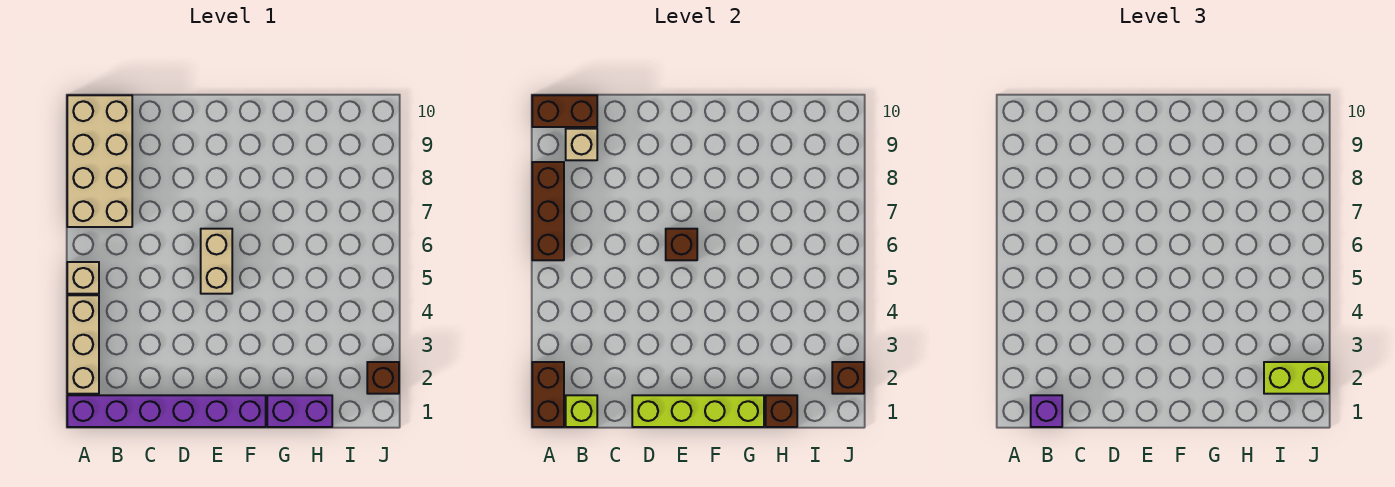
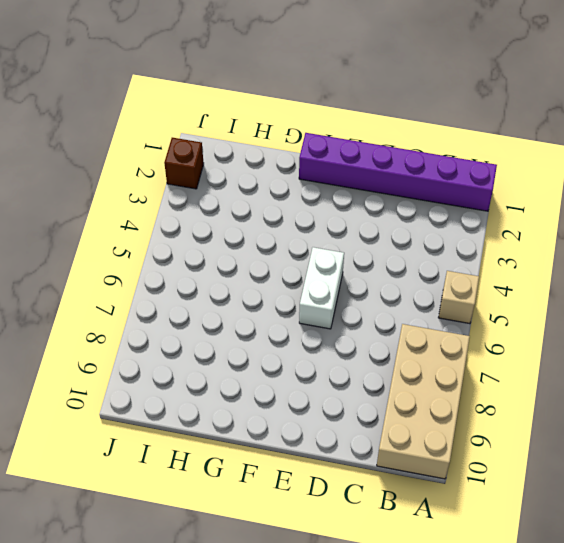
white brick E5:E6 level 1 -> tan brick E5:E6 level 1
none -> tan brick A2:A4 level 1
none -> purple brick G1:H1 level 1
none -> brown brick A1:A2 level 2

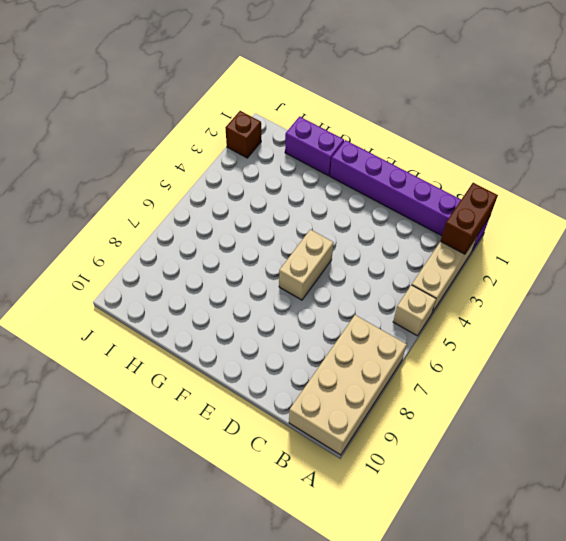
none -> brown brick A6:A8 level 2
none -> brown brick A10:B10 level 2
none -> lime brick B1 level 2

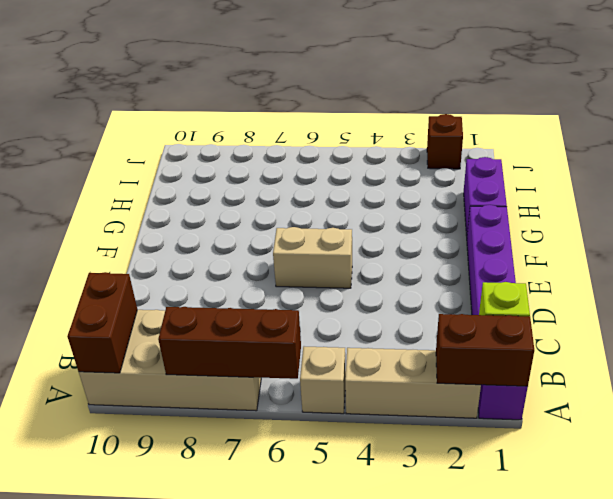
none -> tan brick B9 level 2
none -> lime brick D1:G1 level 2
none -> brown brick E6 level 2

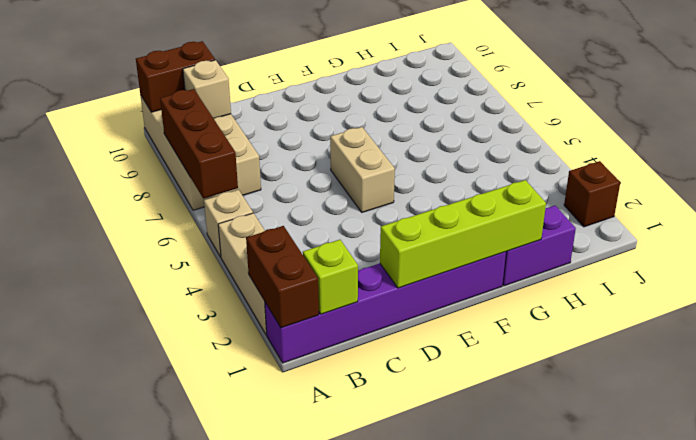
none -> brown brick E6 level 2
none -> brown brick H1 level 2
none -> brown brick J2 level 2

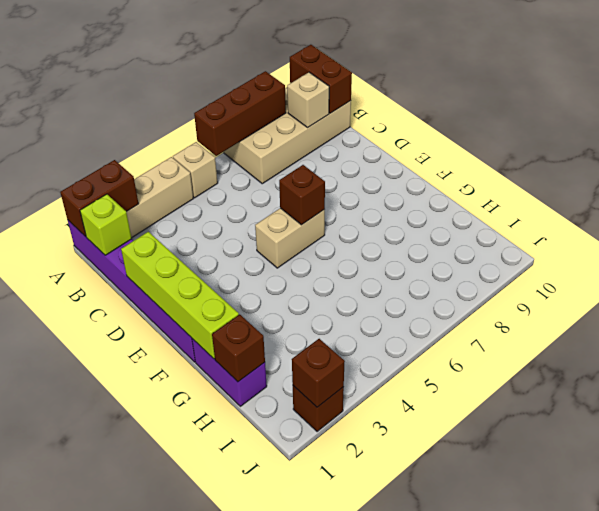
none -> purple brick B1 level 3
none -> lime brick I2:J2 level 3

